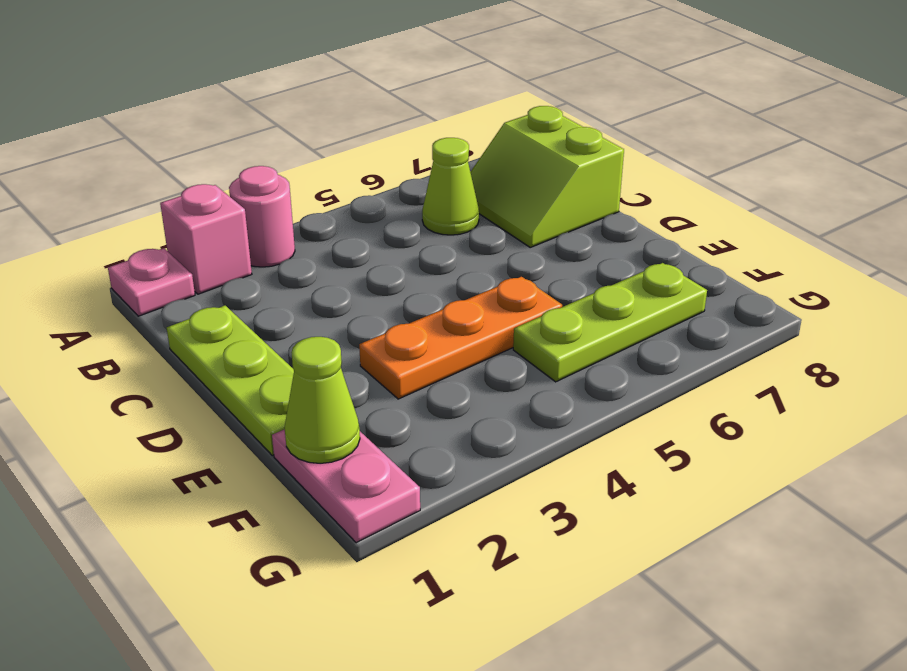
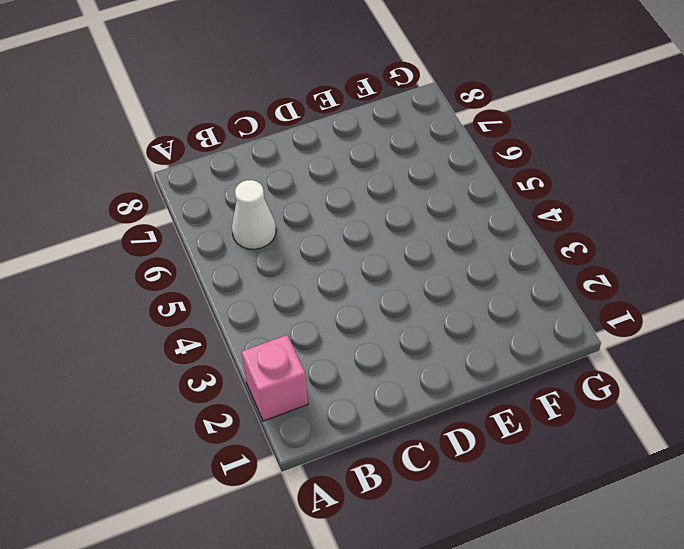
white cone B6 level 1 -> lime cone B6 level 1
none -> pink plate A1 level 1
none -> pink round brick A3 level 1

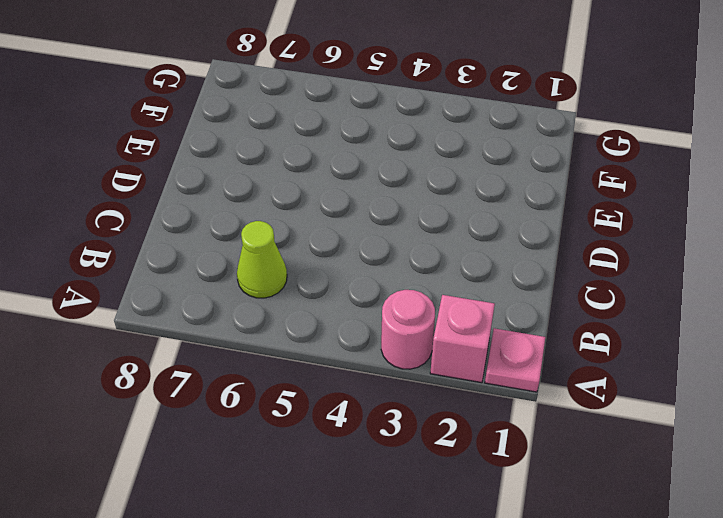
none -> lime slope B7:C8 level 1 top 8
none -> lime plate C1:E1 level 1

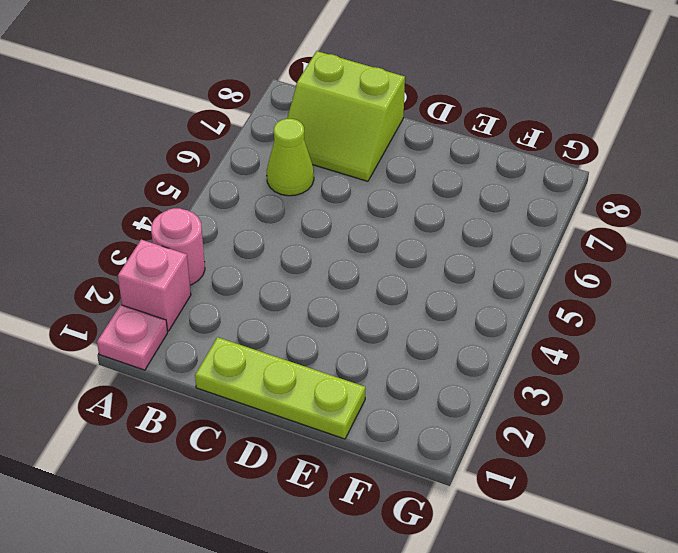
none -> orange plate E3:E5 level 1
none -> pink plate F1:G1 level 1

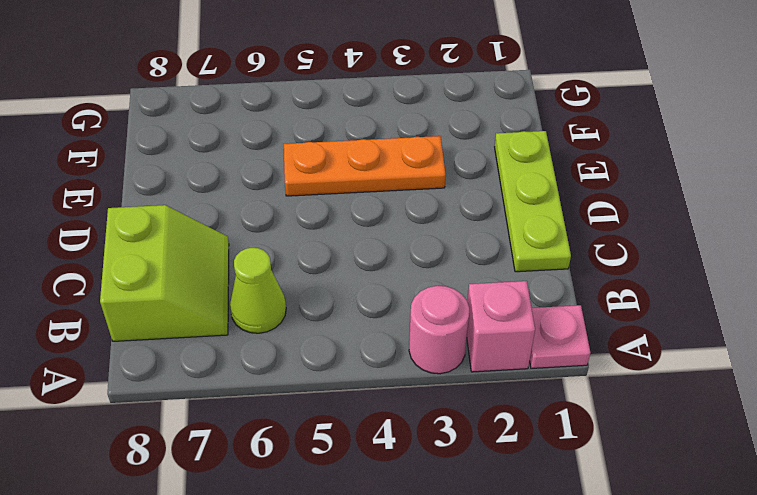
none -> pink plate F1:G1 level 1
none -> lime plate F5:F7 level 1

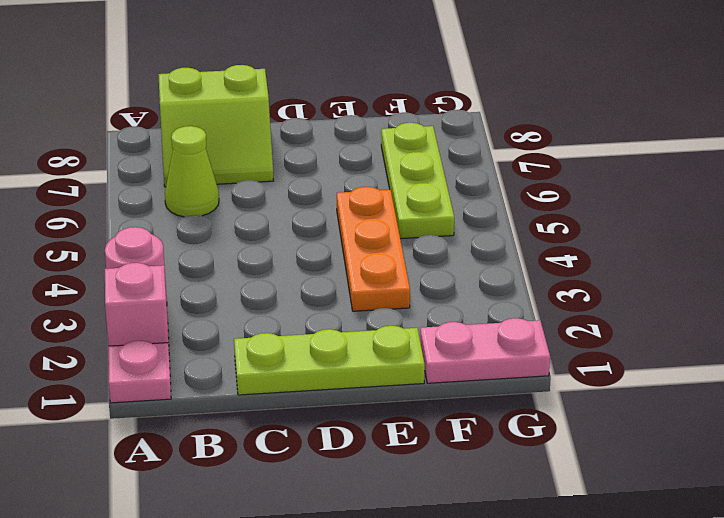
none -> lime cone F1 level 2

